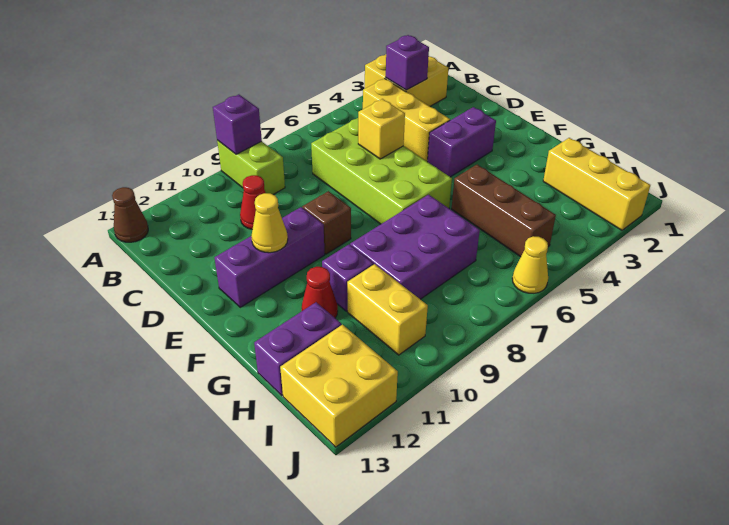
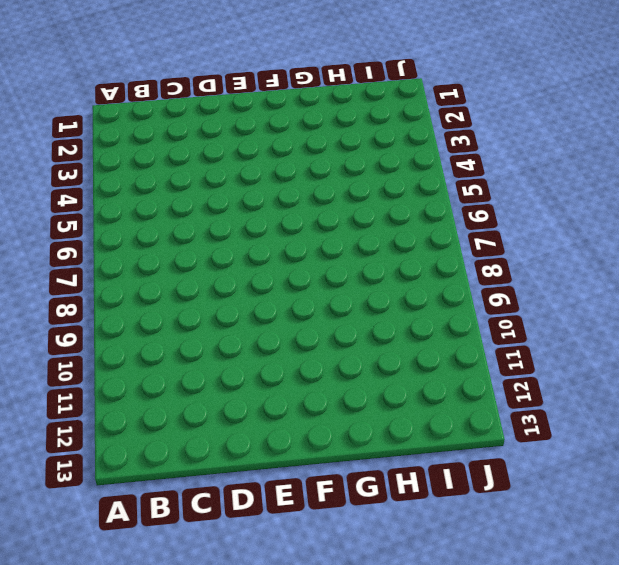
none -> yellow brick A2:B3 level 1
none -> lime brick A9:B9 level 1
none -> brown cone A13 level 1

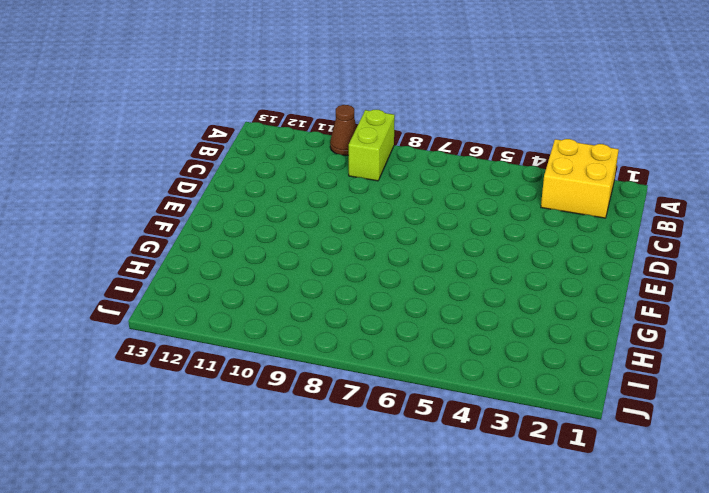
brown cone A10 level 1 -> brown cone A13 level 1
none -> yellow brick B4:D4 level 1
none -> lime brick C6:F7 level 1
none -> red cone C10 level 1

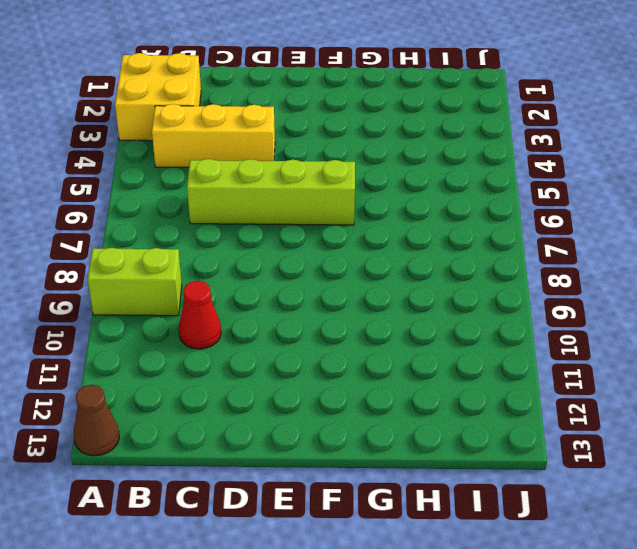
lime brick C6:F6 level 1 -> lime brick C6:F7 level 1
none -> purple brick E3:E4 level 1
none -> brown brick E9 level 1
none -> purple brick E10:E12 level 1

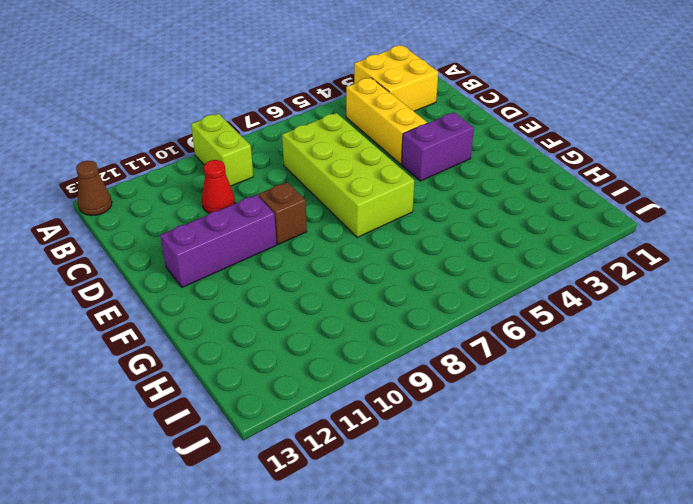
none -> brown brick G5:I5 level 1
none -> purple brick G7:H9 level 1
none -> purple brick G10 level 1

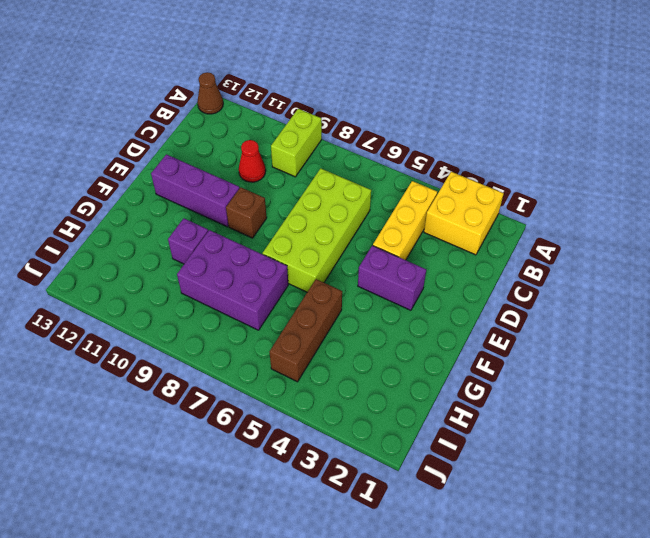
none -> red cone G11 level 1
none -> yellow brick H2:J2 level 1
none -> yellow brick H10:I10 level 1

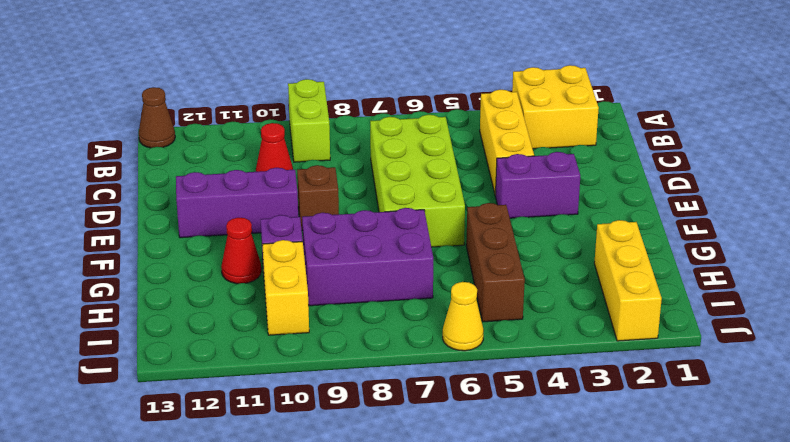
none -> purple brick H12:H13 level 1
none -> yellow brick I12:J13 level 1
none -> purple brick A9 level 2

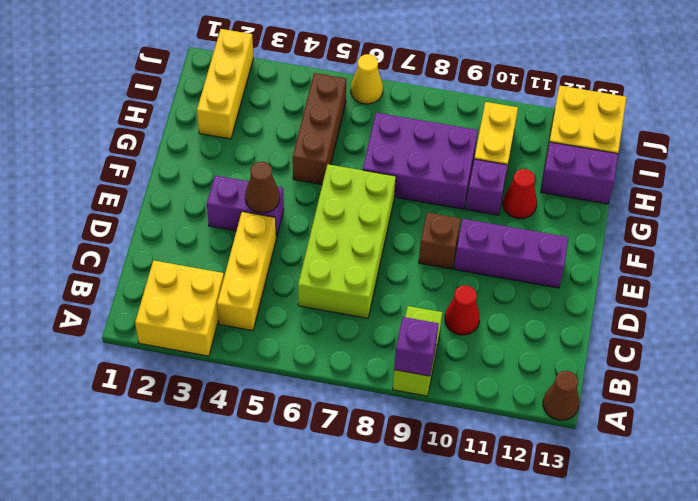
brown cone E4 level 2 -> none
none -> purple brick B3 level 2
none -> yellow brick D6 level 2
none -> yellow cone E11 level 2

